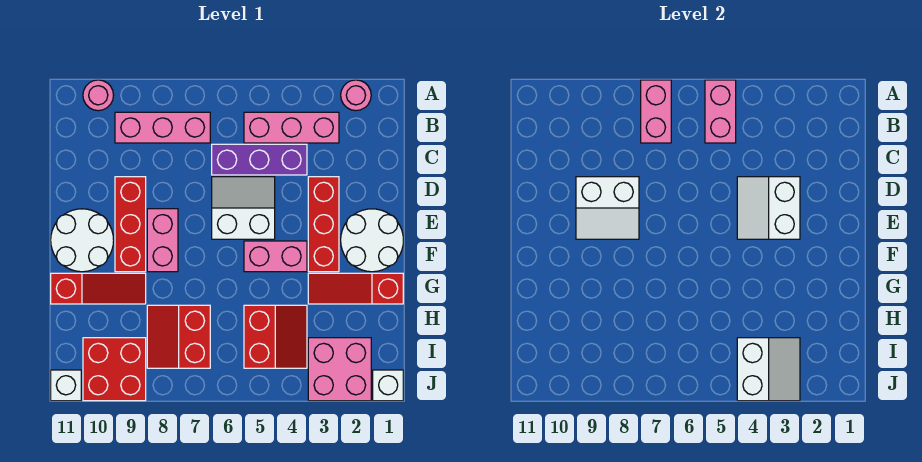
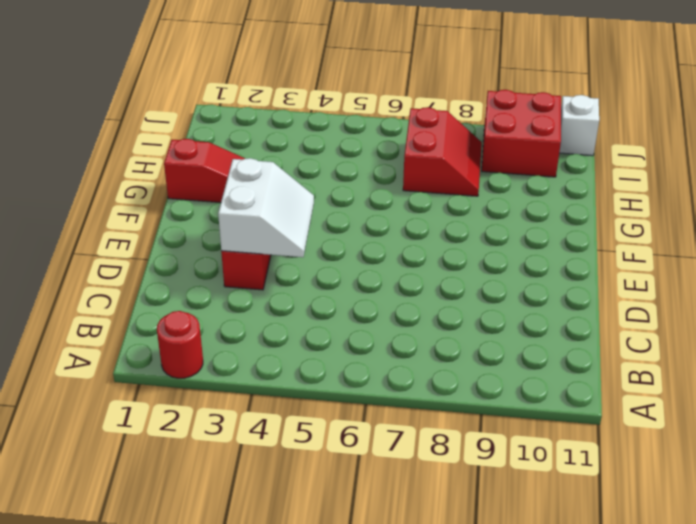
red round brick A2 level 1 -> pink round brick A2 level 1
none -> pink round brick A10 level 1
none -> pink brick B3:B5 level 1
none -> pink brick B7:B9 level 1

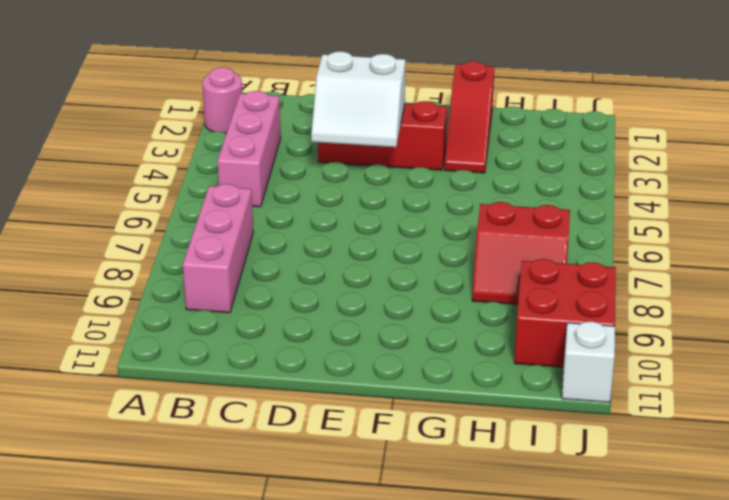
none -> pink round brick A10 level 1
none -> purple brick C4:C6 level 1
none -> white slope D5:E6 level 1 top E

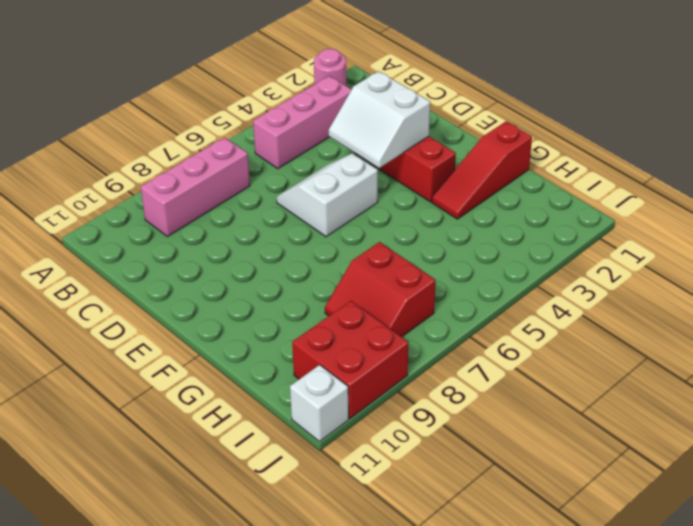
none -> pink round brick A10 level 1
none -> purple brick C4:C6 level 1
none -> red brick D9:F9 level 1

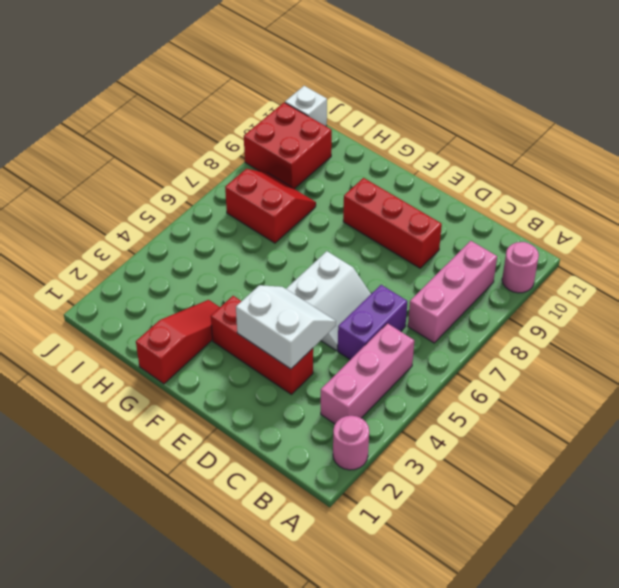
purple brick C5:C6 level 1 -> purple brick C4:C6 level 1
none -> white round brick E1:F2 level 1
none -> pink brick E8:F8 level 1
none -> white round brick E10:F11 level 1

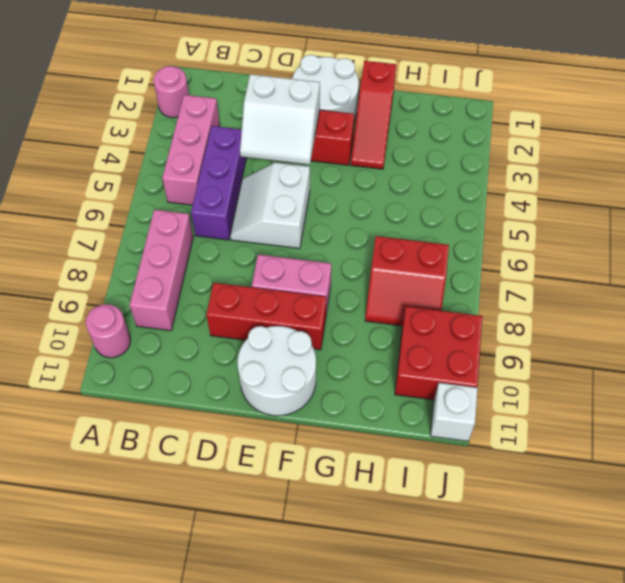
none -> pink brick F4:F5 level 1
none -> red slope G9:G11 level 1 top 11
none -> red slope H4:I5 level 1 top 5

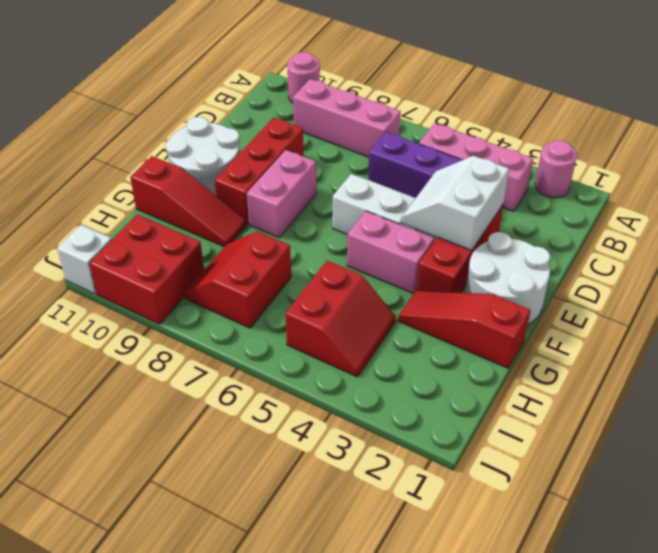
none -> pink brick I2:J3 level 1
none -> white brick J1 level 1
none -> pink brick A5:B5 level 2

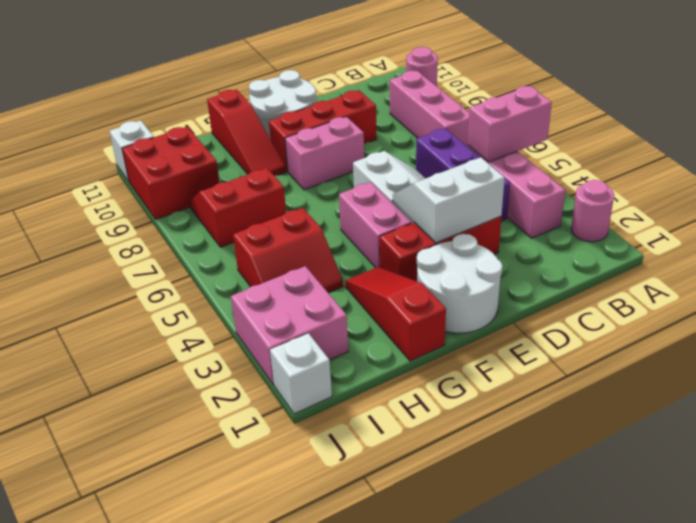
none -> pink brick A7:B7 level 2
none -> white slope D8:E9 level 2 top D
none -> white slope I3:J4 level 2 top 4

